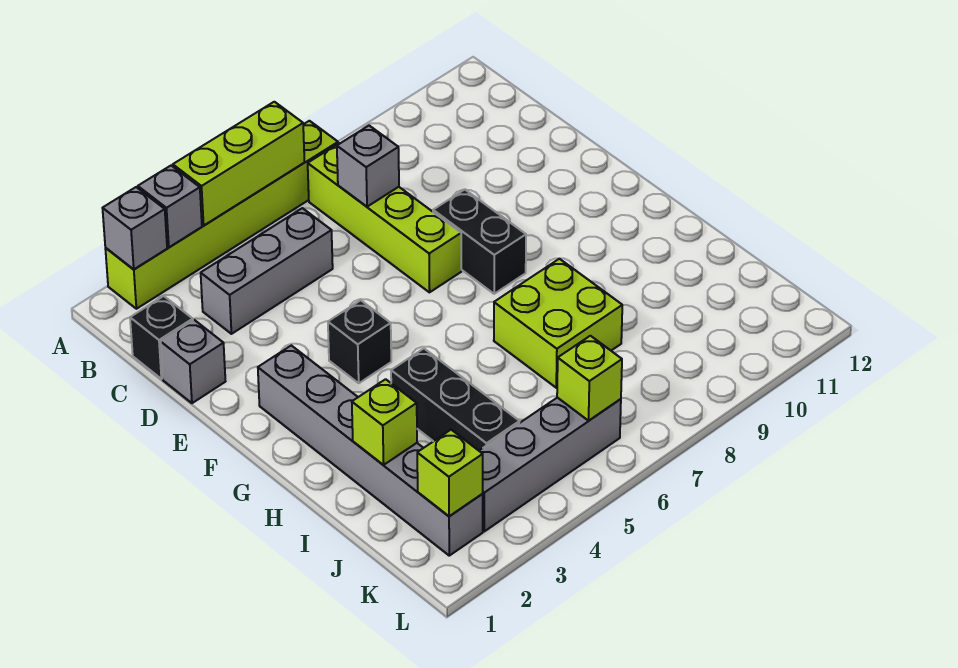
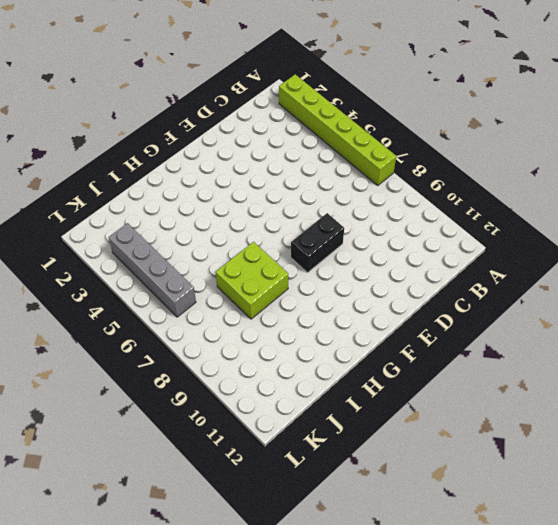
none -> lime brick B7:E7 level 1
none -> black brick C1 level 1
none -> grey brick C3:C5 level 1

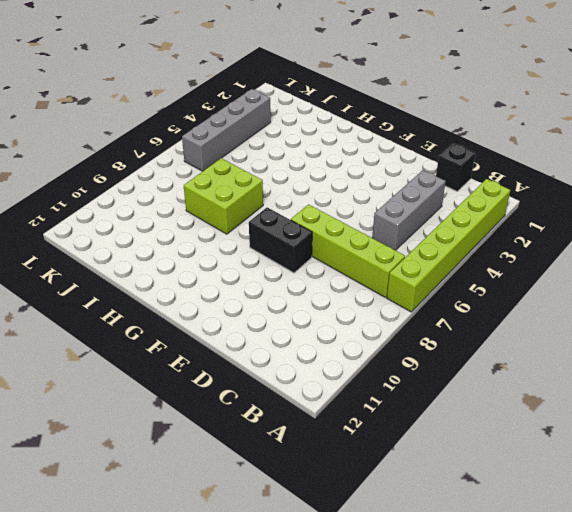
none -> grey brick D1 level 1
none -> grey brick F2:K2 level 1
none -> black brick F4 level 1

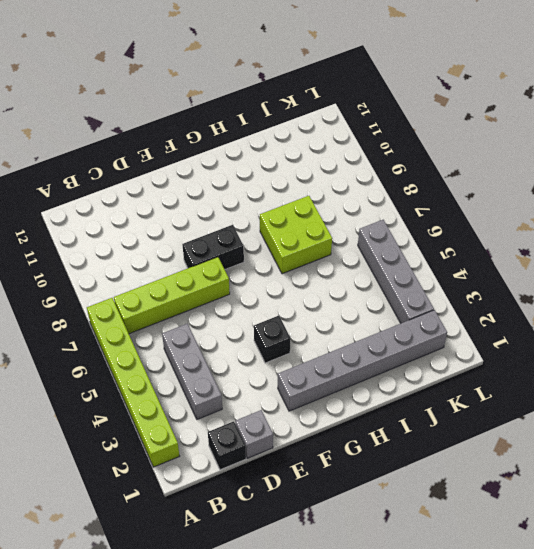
none -> black brick H4:J4 level 1
none -> grey brick A2 level 2
none -> grey brick A3 level 2

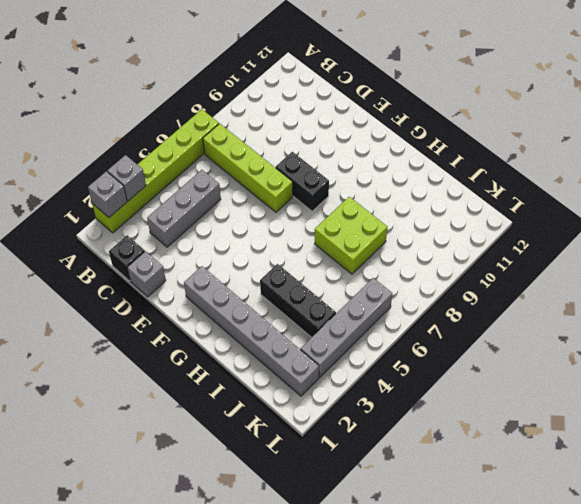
none -> black brick F4 level 1
none -> lime brick A4:A6 level 2
none -> grey brick C7 level 2

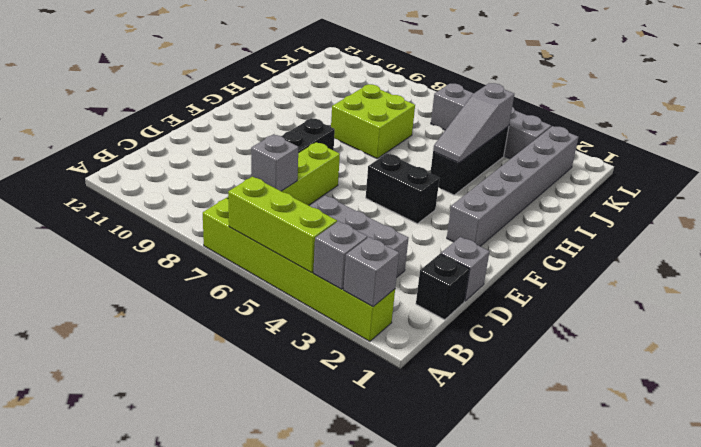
black brick F4:F5 level 1 -> black brick F4 level 1
grey slope H4:J4 level 2 top J -> none
none -> lime brick I2 level 2
none -> lime brick K2 level 2
none -> lime brick K6 level 2

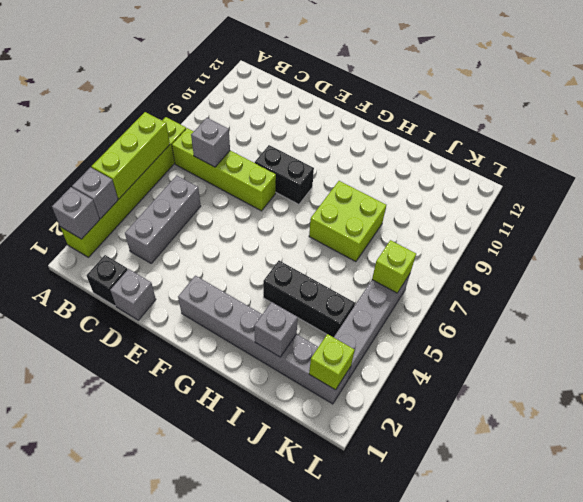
grey brick I2 level 2 -> lime brick I2 level 2
none -> black brick F4 level 1

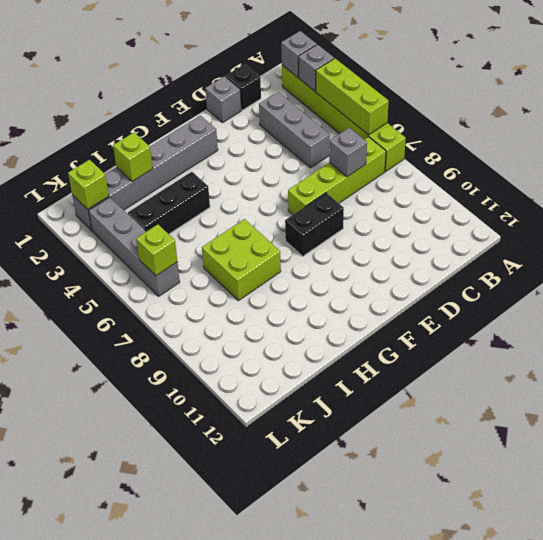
none -> black brick F4 level 1

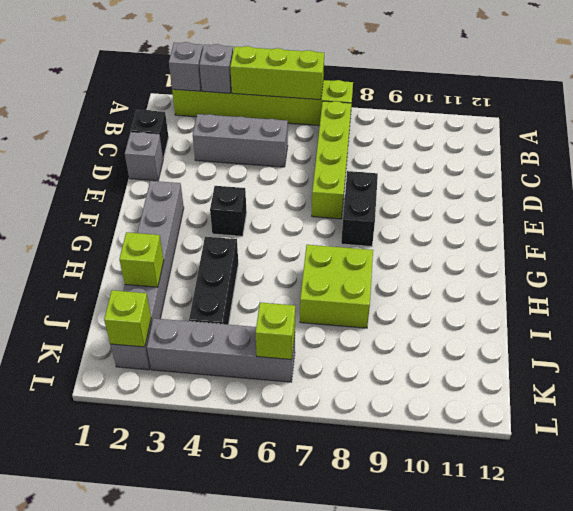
none -> grey brick C7 level 2

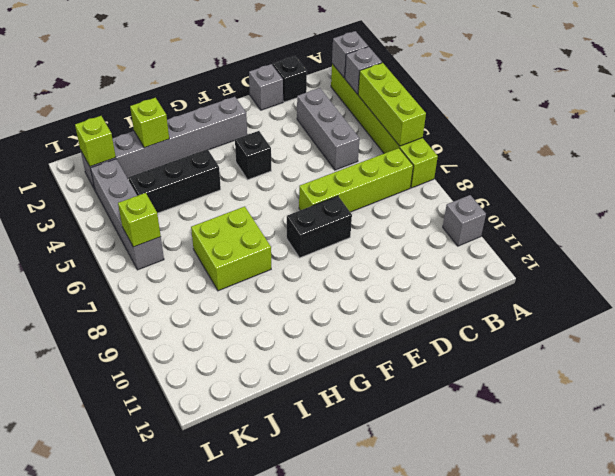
grey brick A10 level 1 -> grey brick C7 level 2

